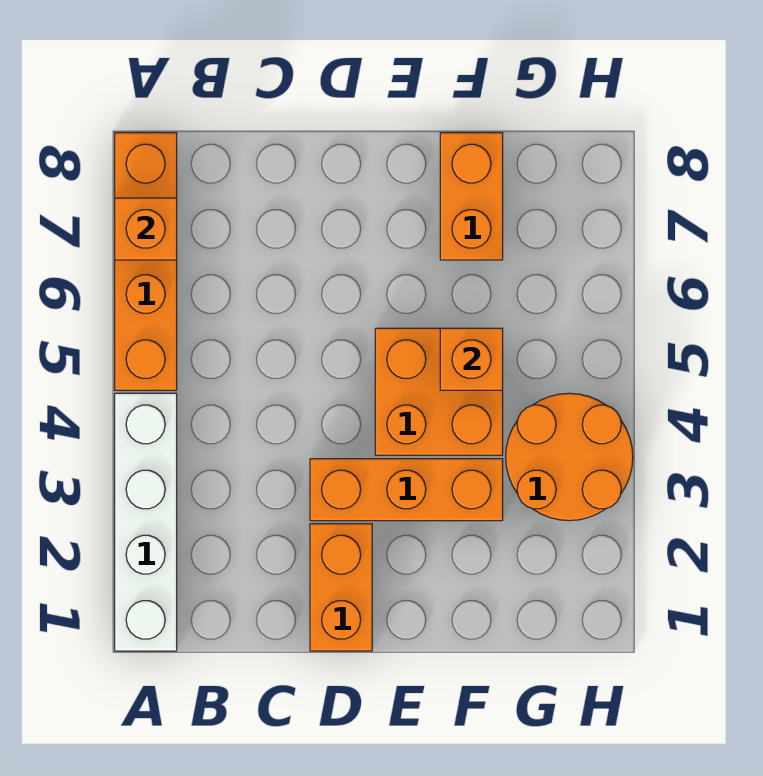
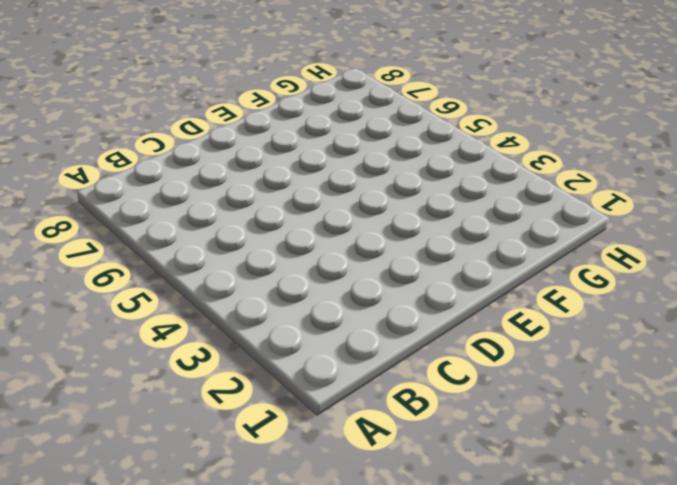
none -> white brick A1:A4 level 1
none -> orange brick A5:A8 level 1

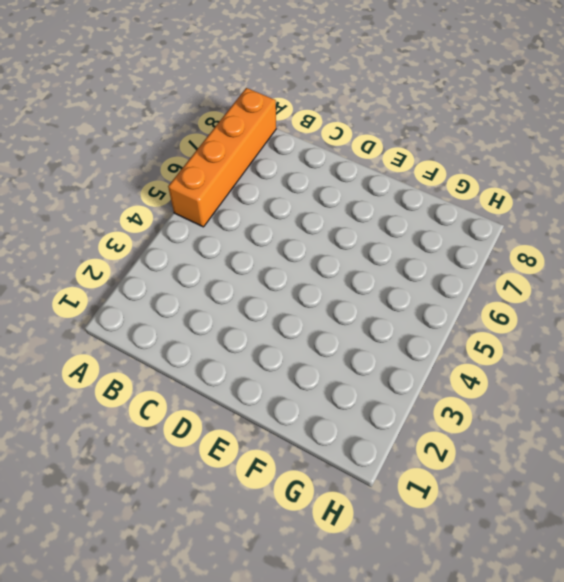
none -> white brick A1:A4 level 1
none -> orange brick D1:D2 level 1

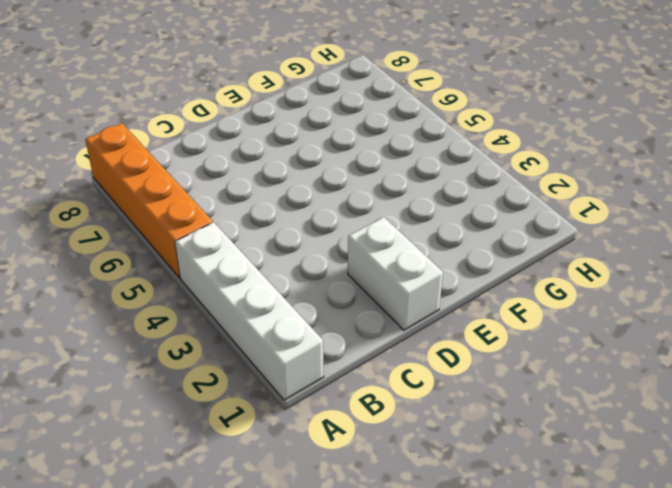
white brick D1:D2 level 1 -> orange brick D1:D2 level 1
none -> orange brick D3:F3 level 1
none -> orange brick E4:F5 level 1

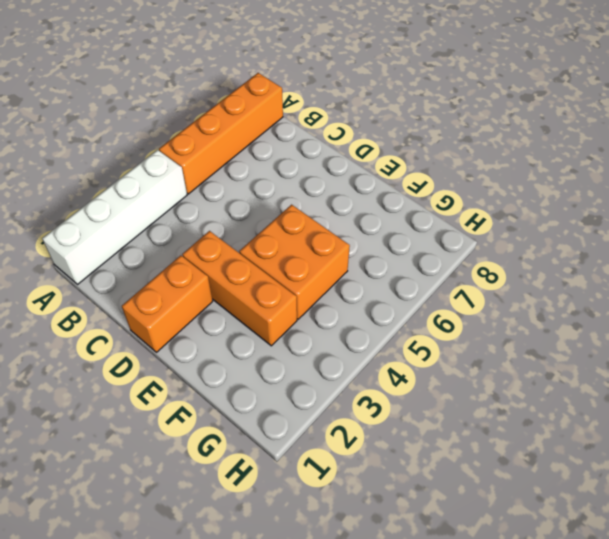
none -> orange brick F7:F8 level 1
none -> orange round brick G3:H4 level 1

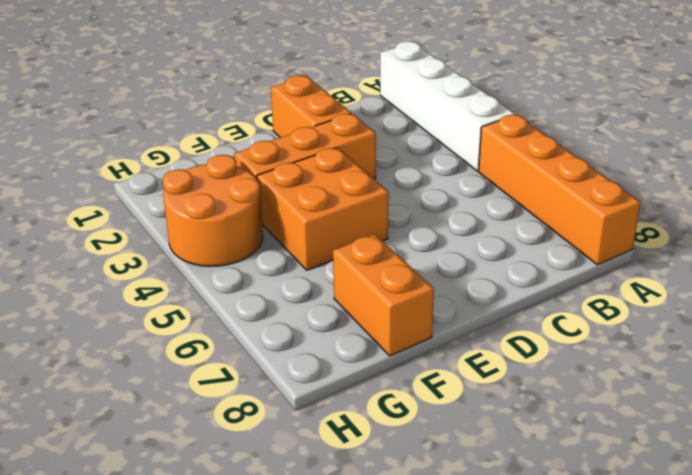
none -> orange brick A7 level 2
none -> orange brick F5 level 2

